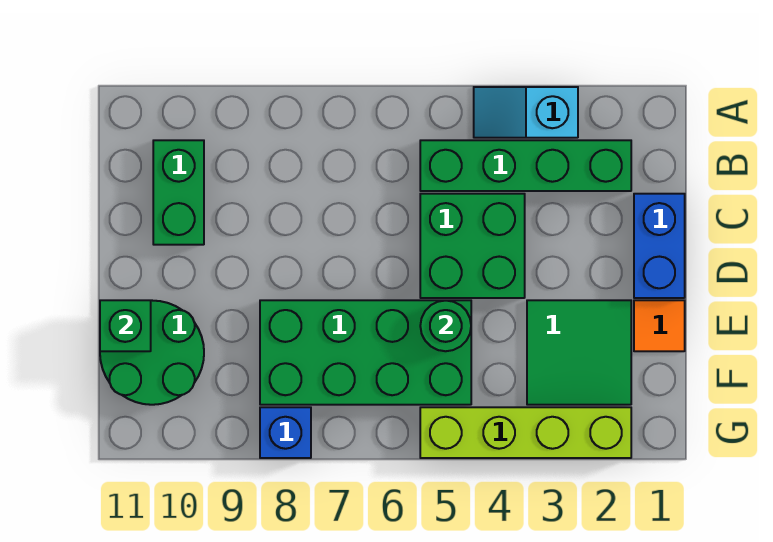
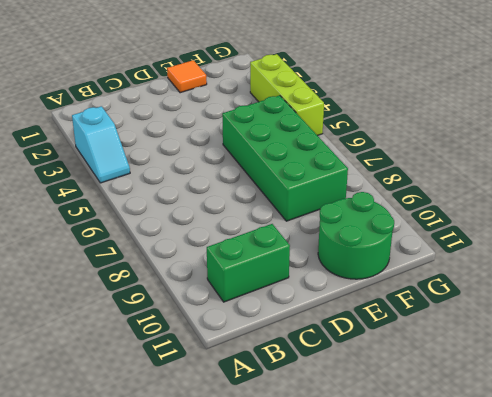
lime brick G3:G5 level 1 -> lime brick G2:G5 level 1
none -> green brick B2:B5 level 1
none -> blue brick C1:D1 level 1
none -> green brick C4:D5 level 1

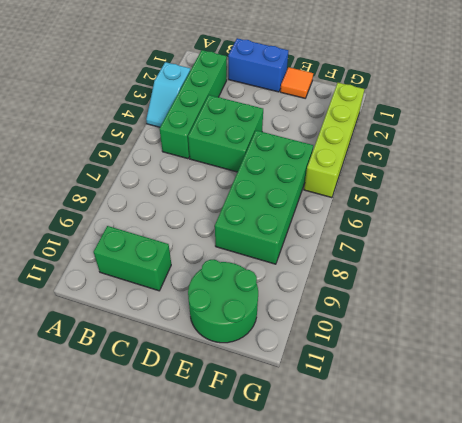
none -> green tile E2:F3 level 1
none -> blue brick G8 level 1
none -> green round brick E5 level 2

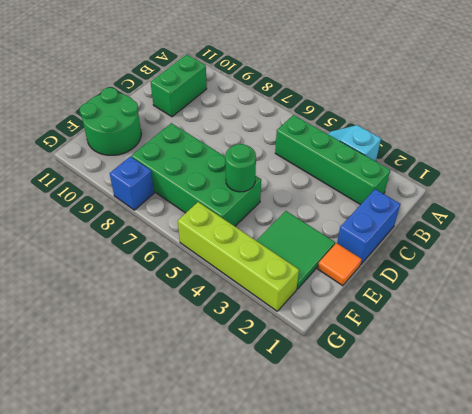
none -> green brick C4:D5 level 1
none -> green brick E11 level 2

